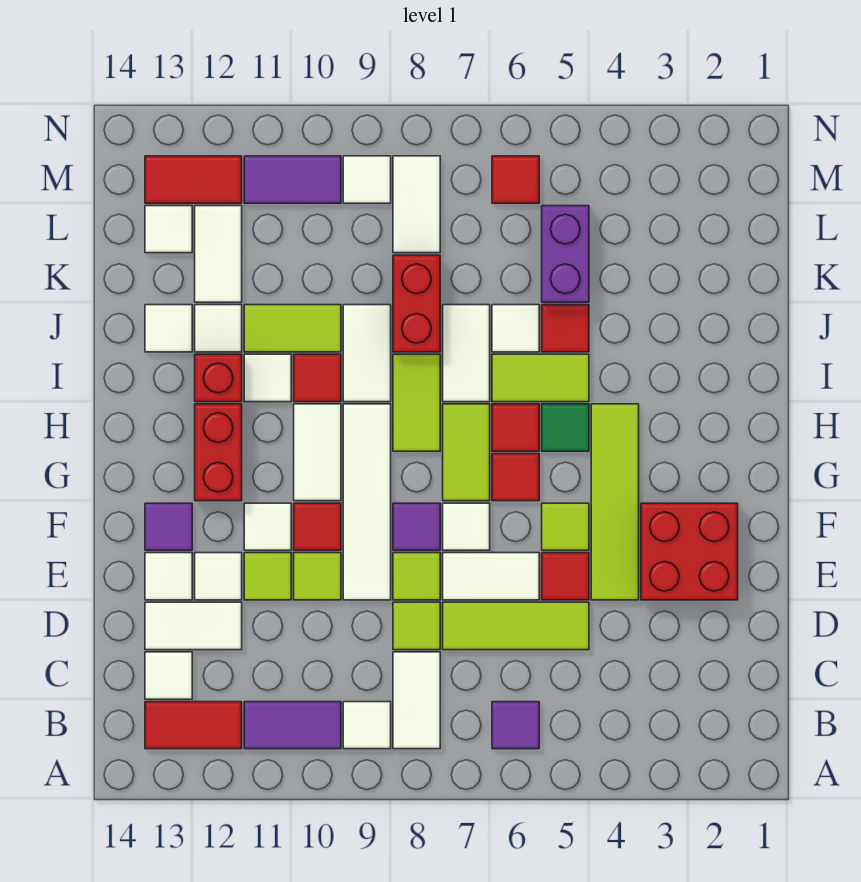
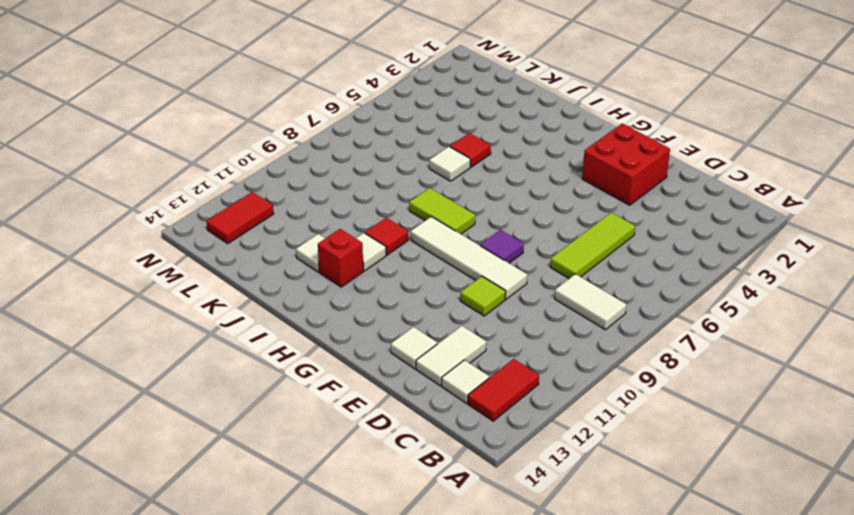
none -> purple tile B6 level 1
none -> white tile B9 level 1
none -> purple tile B10:B11 level 1
none -> lime tile D8 level 1

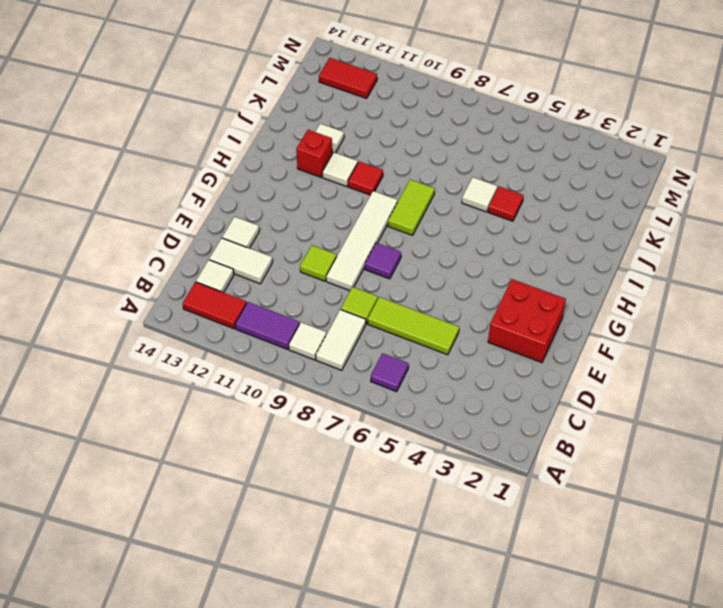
none -> lime tile E4:H4 level 1
none -> red tile E5 level 1
none -> white tile E6:E7 level 1
none -> lime tile E8 level 1

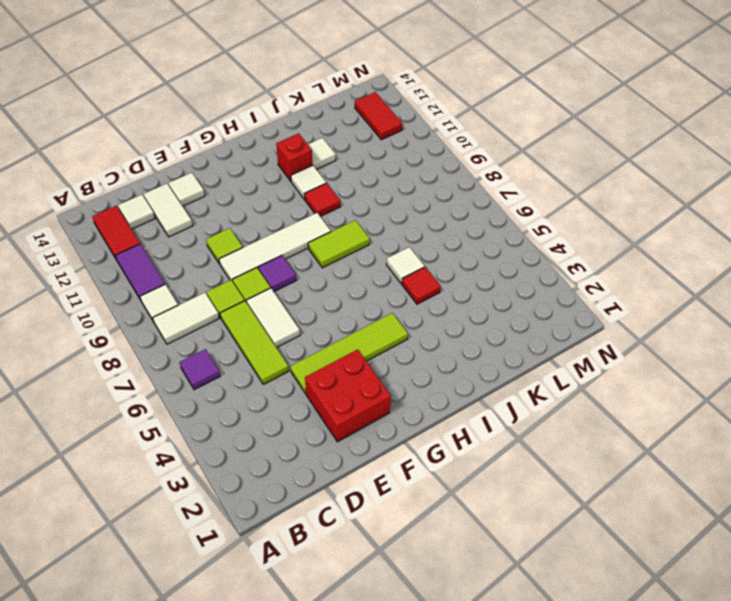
none -> red tile E5 level 1
none -> lime tile E11 level 1
none -> white tile E12 level 1
none -> lime tile F5 level 1

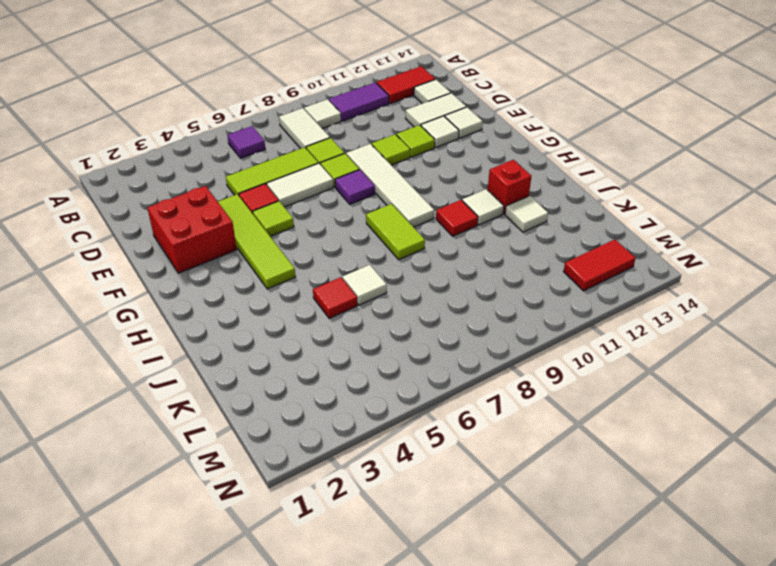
none -> white tile F7 level 1
none -> red tile F10 level 1
none -> white tile F11 level 1
none -> purple tile F13 level 1

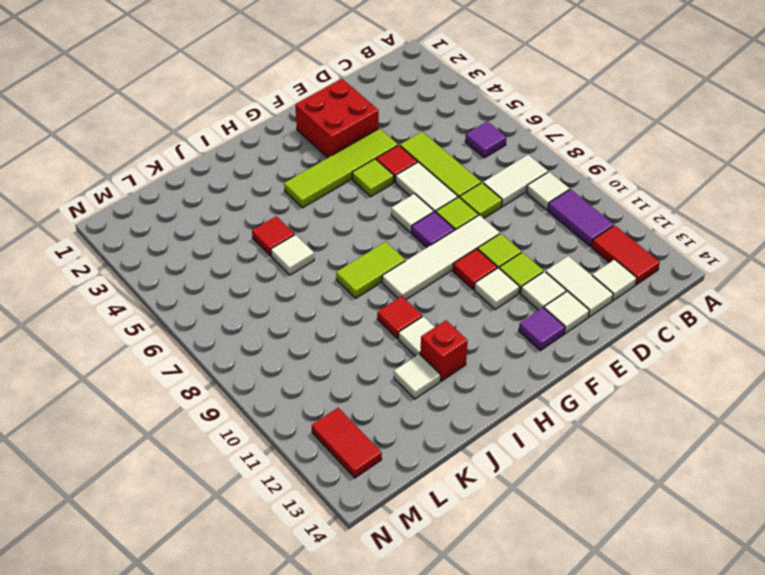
none -> red tile G6 level 1
none -> lime tile G7:H7 level 1
none -> white tile G10:H10 level 1
none -> red brick G12:H12 level 1

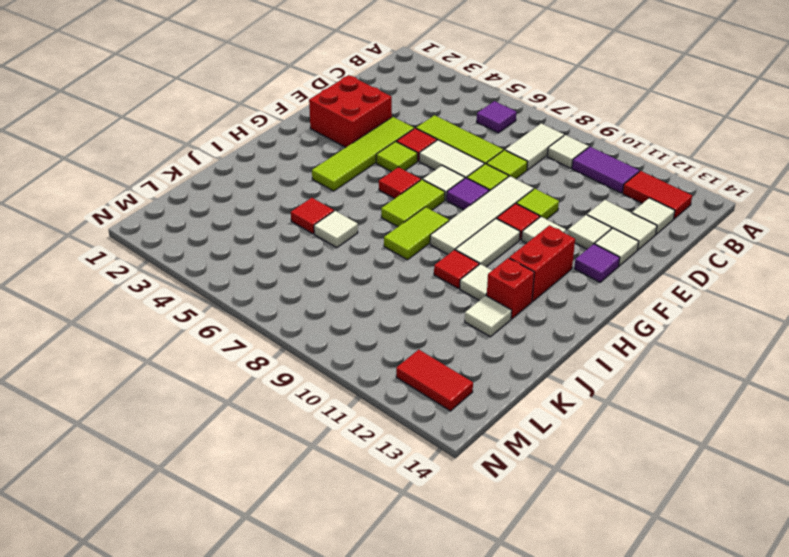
none -> lime tile E11 level 1
none -> green tile H5 level 1
none -> red tile H6 level 1
none -> lime tile I5:I6 level 1

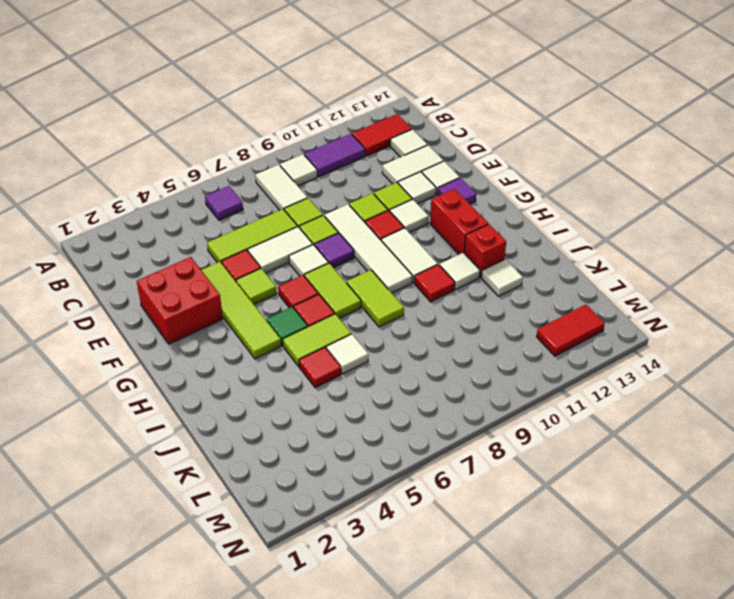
none -> white tile I7:J7 level 1
none -> white tile I9:J9 level 1
none -> red brick J8:K8 level 1
none -> lime tile J10:J11 level 1

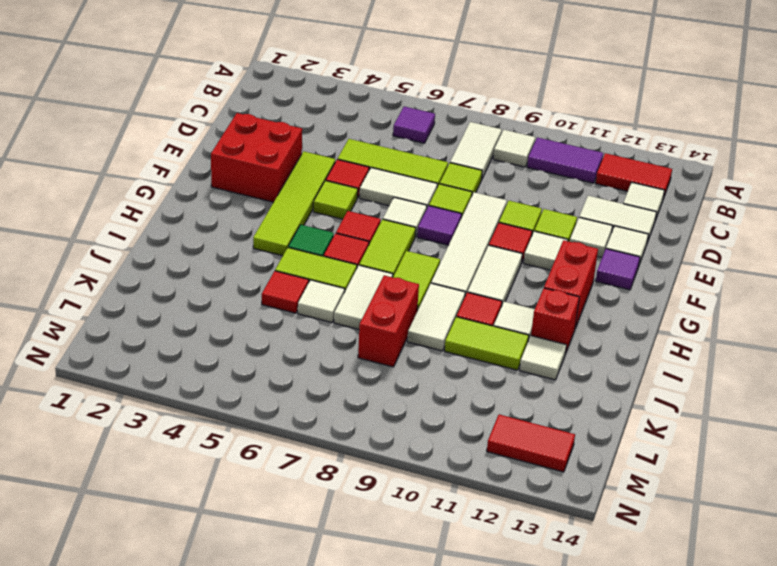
none -> white tile J13 level 1
none -> purple brick K5:L5 level 1
none -> white tile K12:L12 level 1
none -> white tile L8:M8 level 1

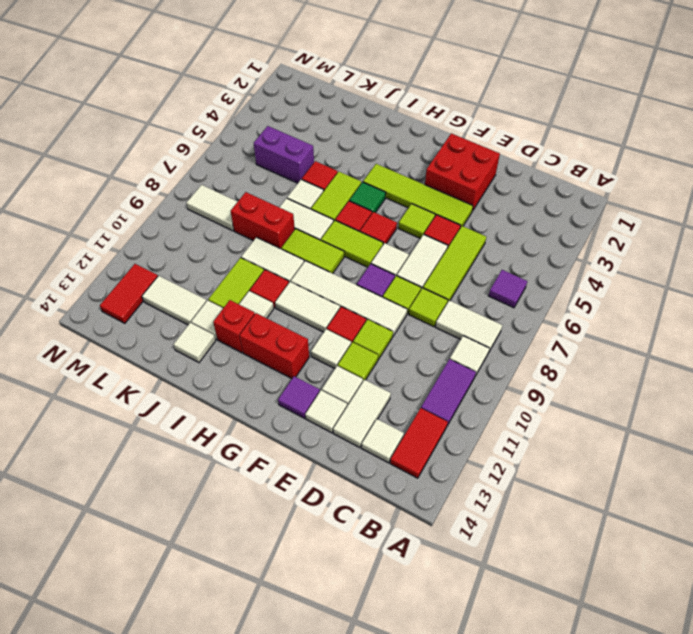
none -> white tile L13 level 1
none -> red tile M6 level 1
none -> white tile M9 level 1
none -> purple tile M10:M11 level 1

